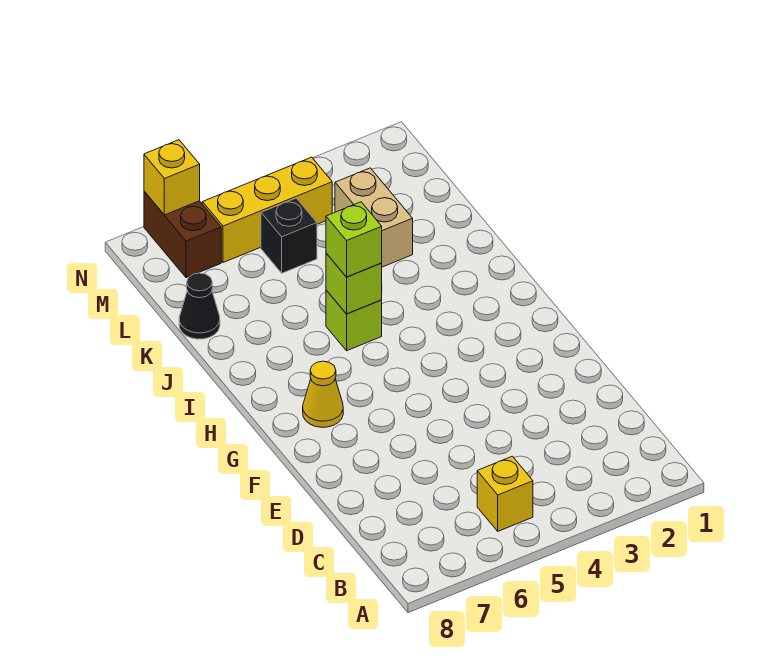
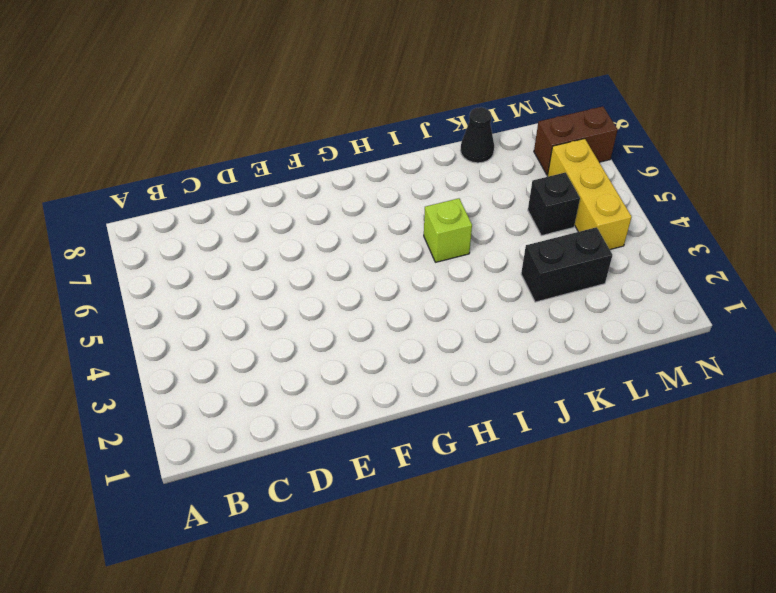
black brick K3:L3 level 1 -> tan brick K3:L3 level 1
none -> yellow brick B5 level 1
none -> yellow cone G7 level 1

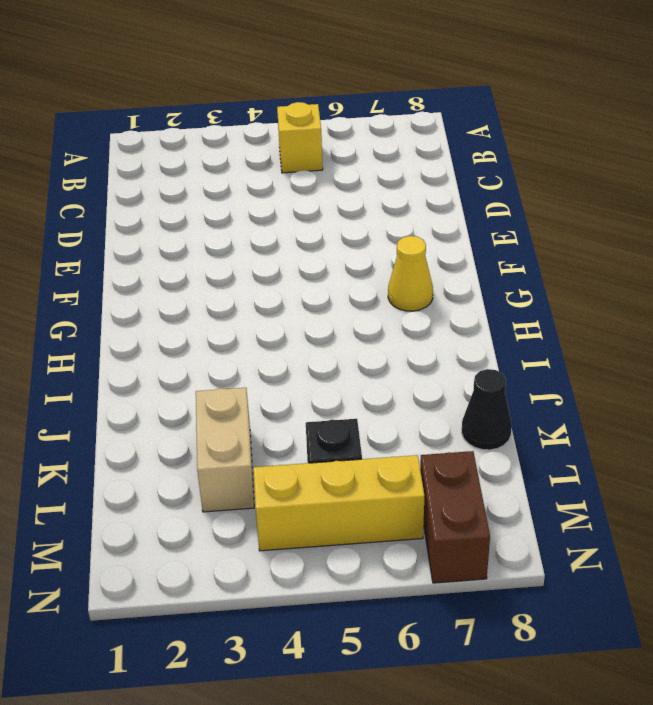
none -> lime brick I5 level 1
none -> lime brick I5 level 2

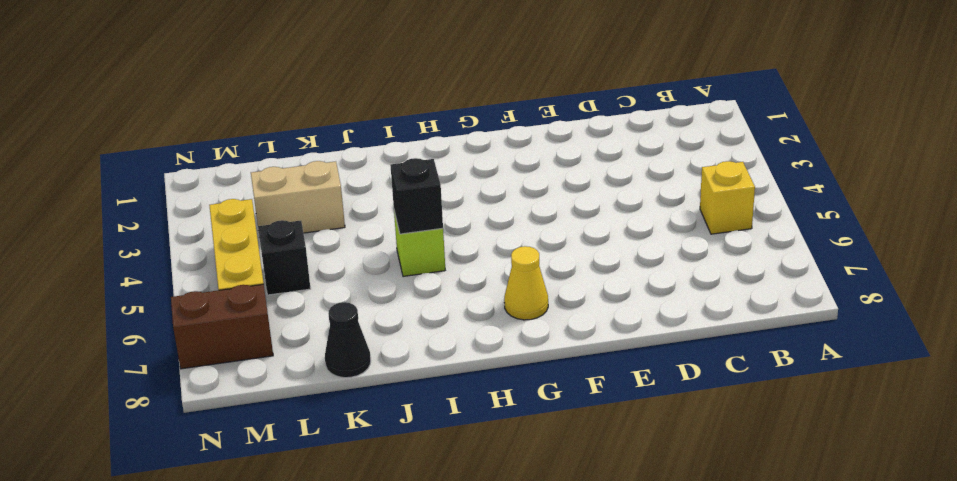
black brick I5 level 2 -> lime brick I5 level 2
none -> yellow brick N7 level 2
none -> lime brick I5 level 3

